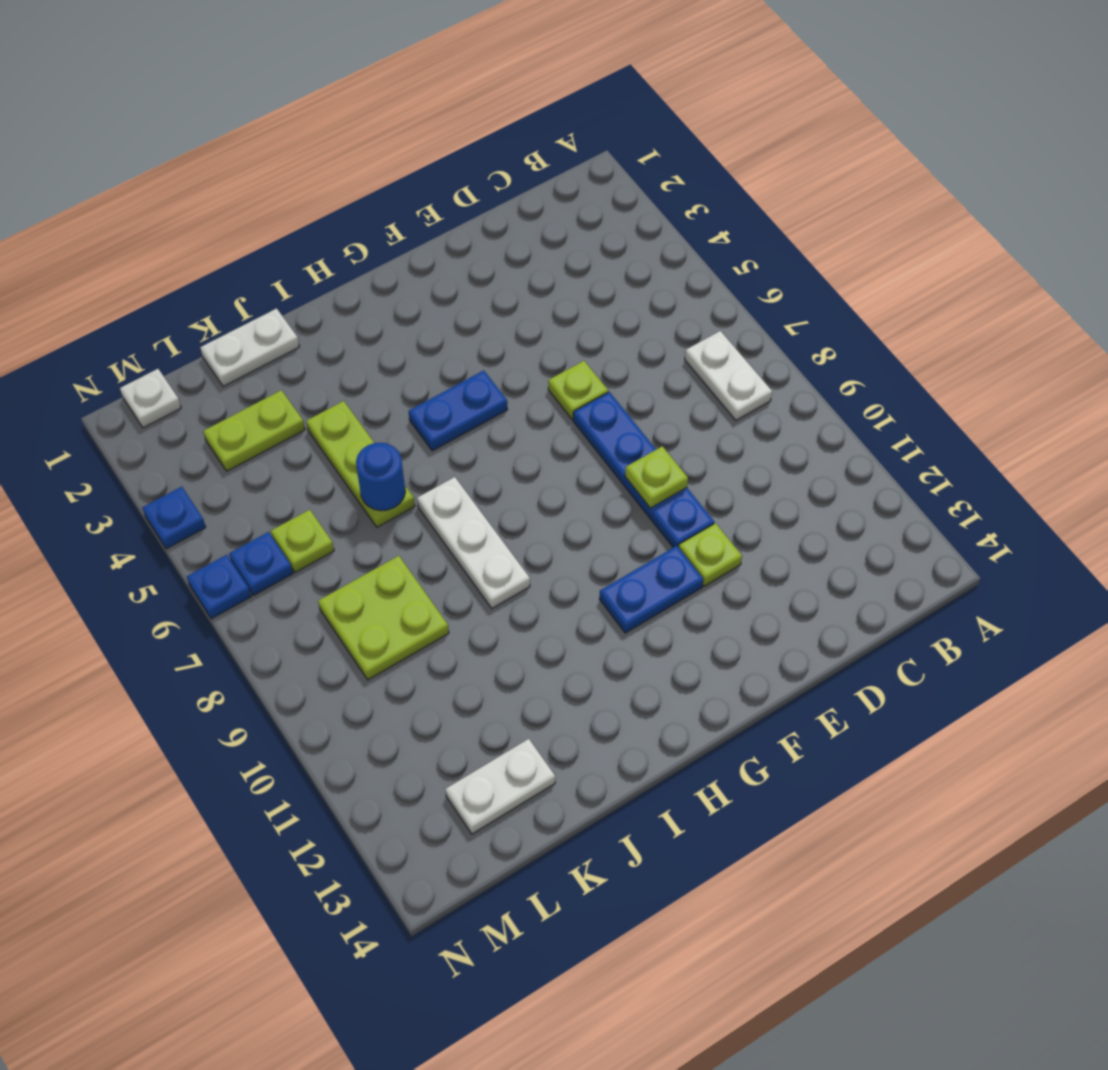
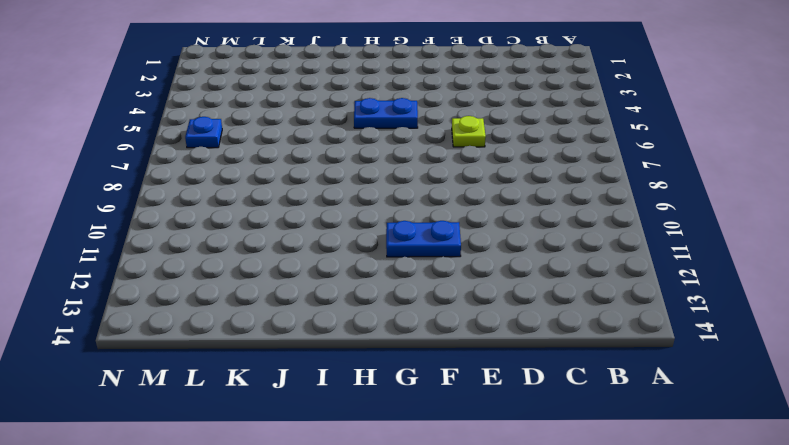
none -> white plate B7:B8 level 1
none -> blue plate E7:E10 level 1
none -> lime plate E11 level 1

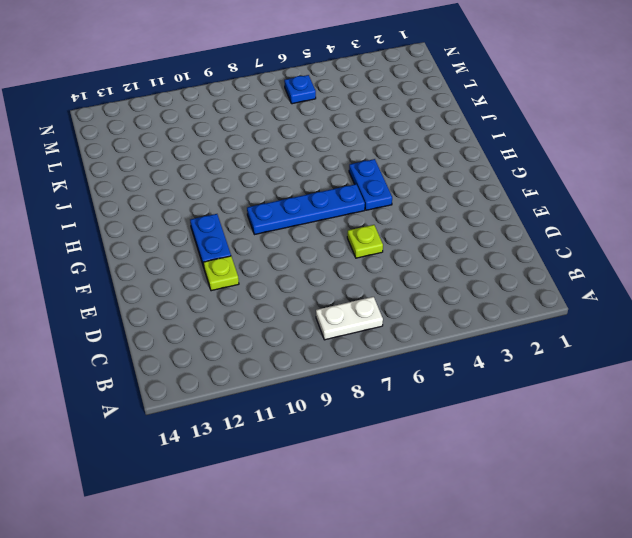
blue plate G6:G9 level 1 -> blue plate E7:E10 level 1
none -> white plate I7:I9 level 1
none -> white plate J1:K1 level 1
none -> lime plate J4:J6 level 1

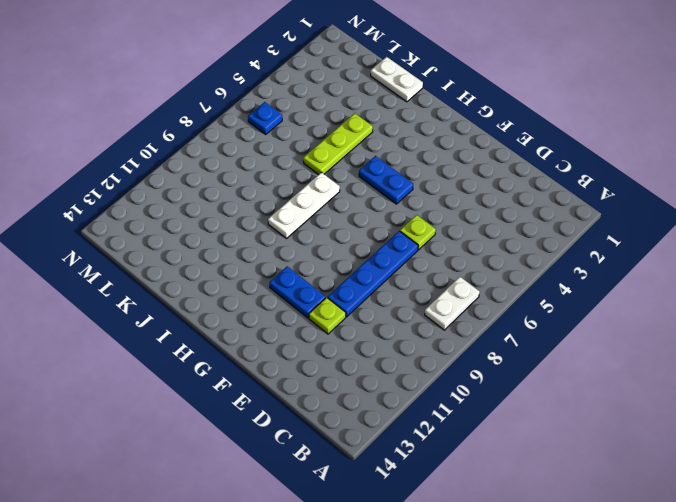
none -> lime plate K3:L3 level 1
none -> lime plate K8:L9 level 1
none -> white plate K13:L13 level 1

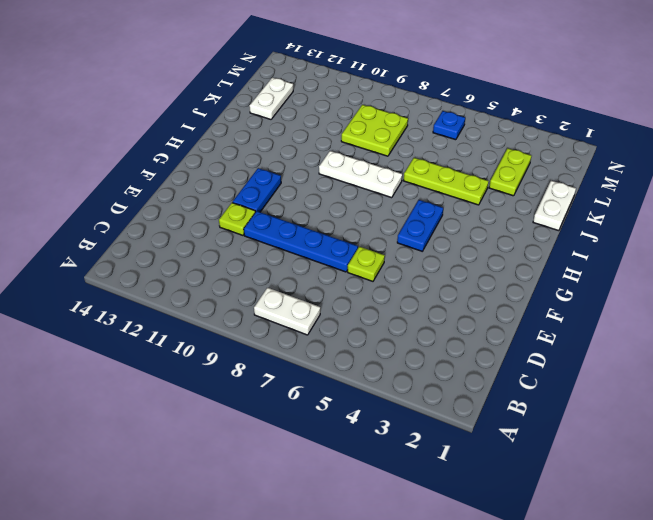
none -> lime plate L6 level 1
none -> white plate M1 level 1
none -> blue plate N4 level 1

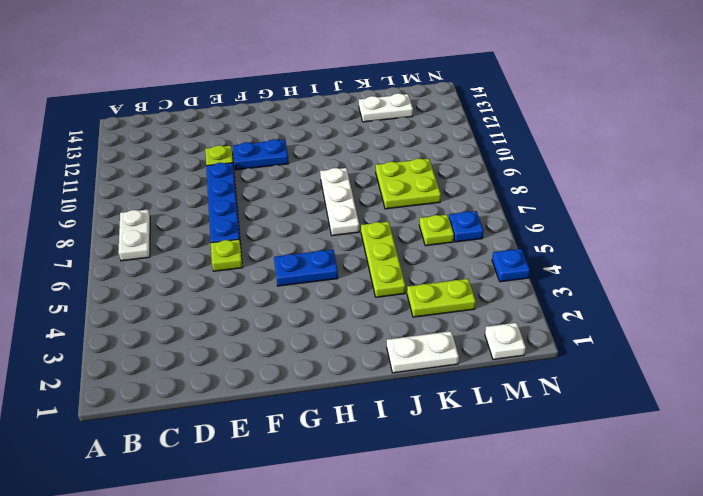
none -> blue plate N6 level 1
none -> lime plate E9 level 2
none -> blue round brick J6 level 2

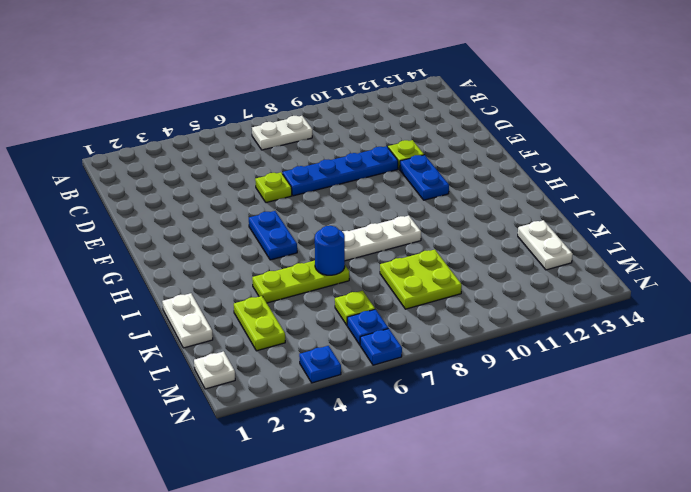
none -> lime plate E9 level 2

